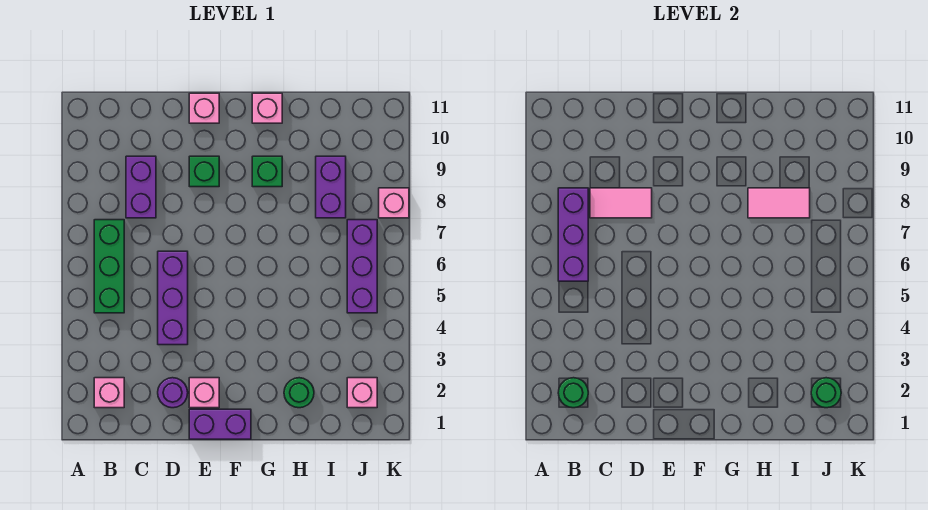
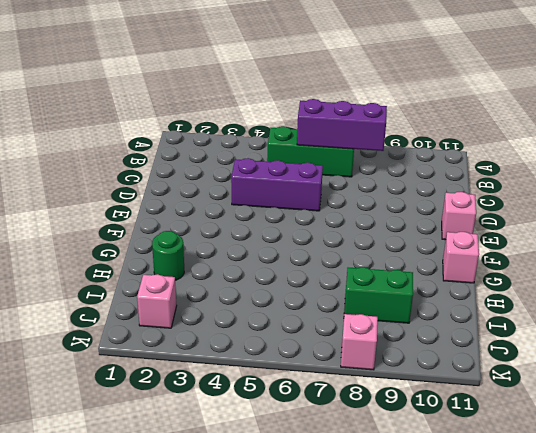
green brick I8:I9 level 1 -> purple brick I8:I9 level 1
none -> pink brick B2 level 1
none -> purple brick C8:C9 level 1
none -> purple round brick D2 level 1

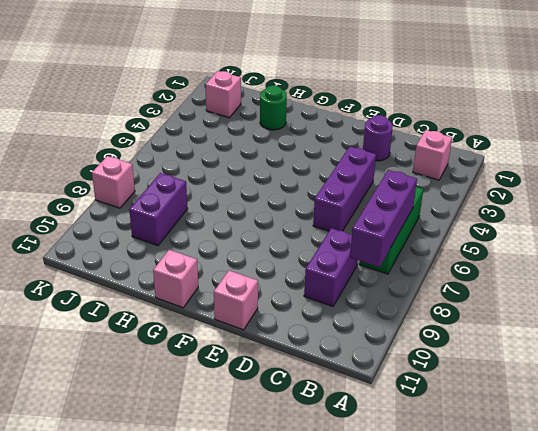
none -> purple brick E1:F1 level 1
none -> pink brick E2 level 1
none -> green brick E9 level 1

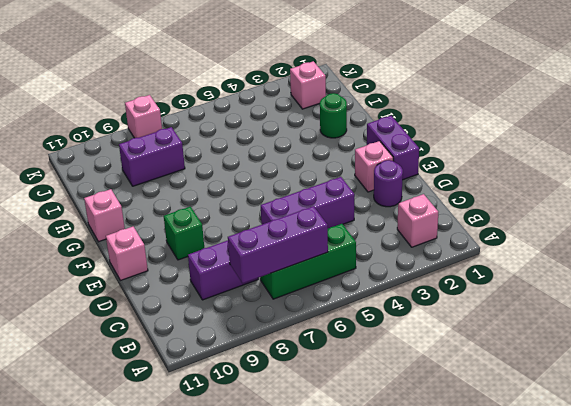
none -> green brick G9 level 1
none -> purple brick J5:J7 level 1
none -> green round brick B2 level 2

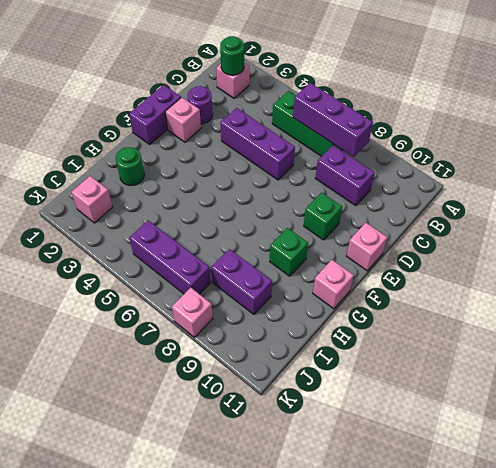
none -> pink tile C8:D8 level 2
none -> pink tile H8:I8 level 2
none -> green round brick J2 level 2

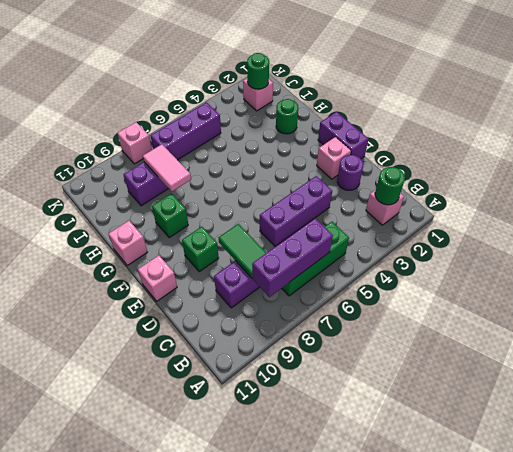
green tile C8:D8 level 2 -> pink tile C8:D8 level 2

